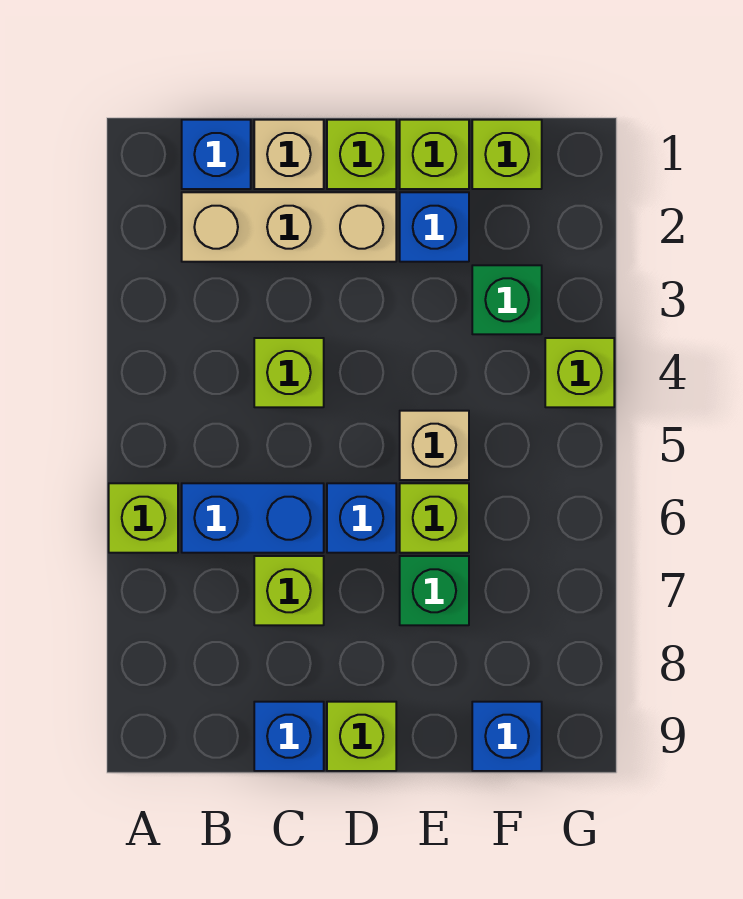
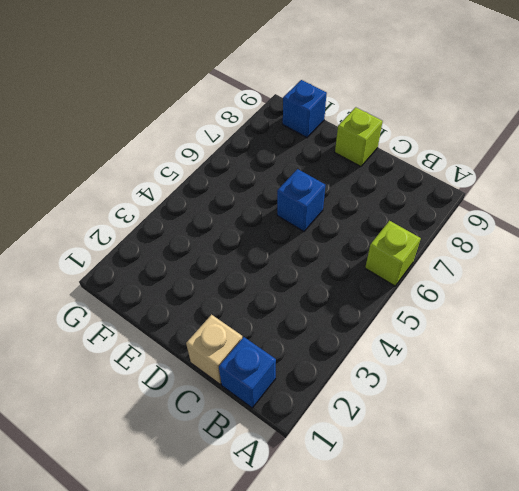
none -> tan brick B2:D2 level 1
none -> blue brick B6:C6 level 1
none -> lime brick C4 level 1

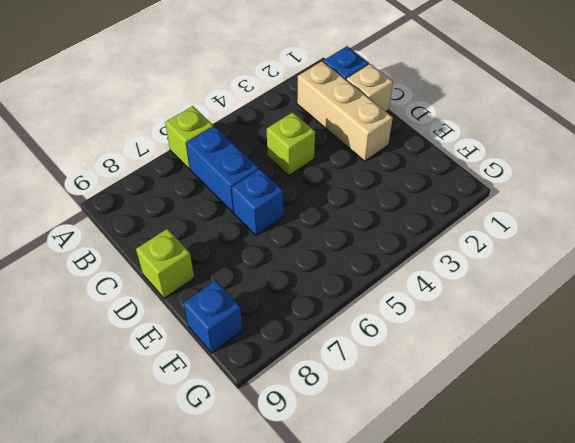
none -> lime brick C7 level 1
none -> blue brick C9 level 1
none -> lime brick D1 level 1

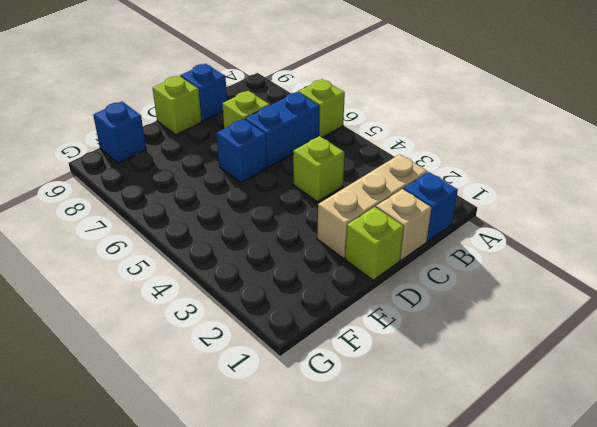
none -> lime brick E1 level 1
none -> blue brick E2 level 1
none -> tan brick E5 level 1

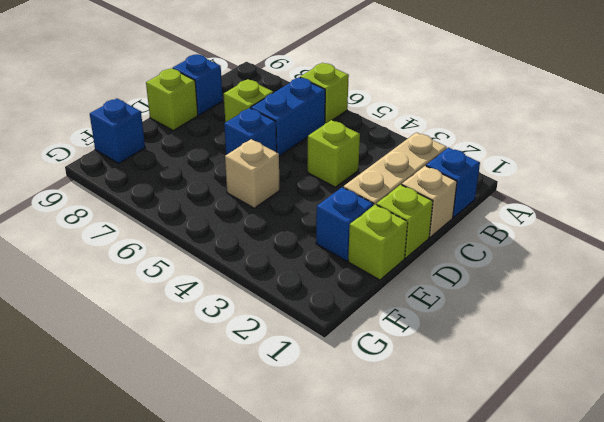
none -> lime brick E6 level 1
none -> green brick E7 level 1
none -> lime brick F1 level 1

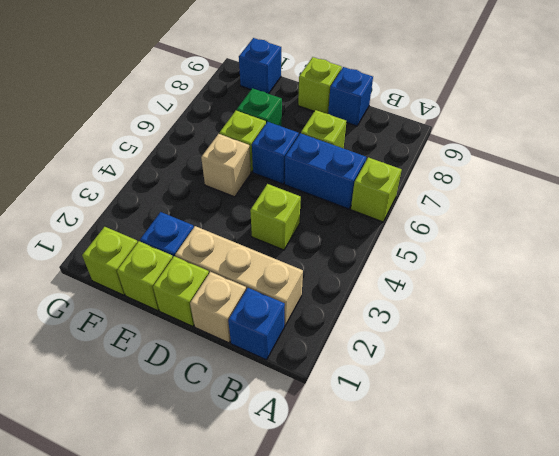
none -> green brick F3 level 1
none -> lime brick G4 level 1

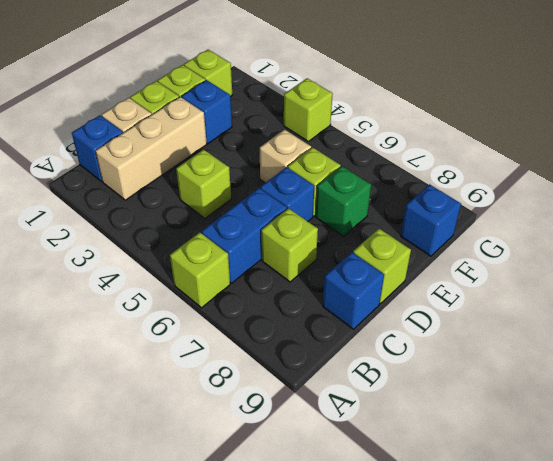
none -> green brick F3 level 1

